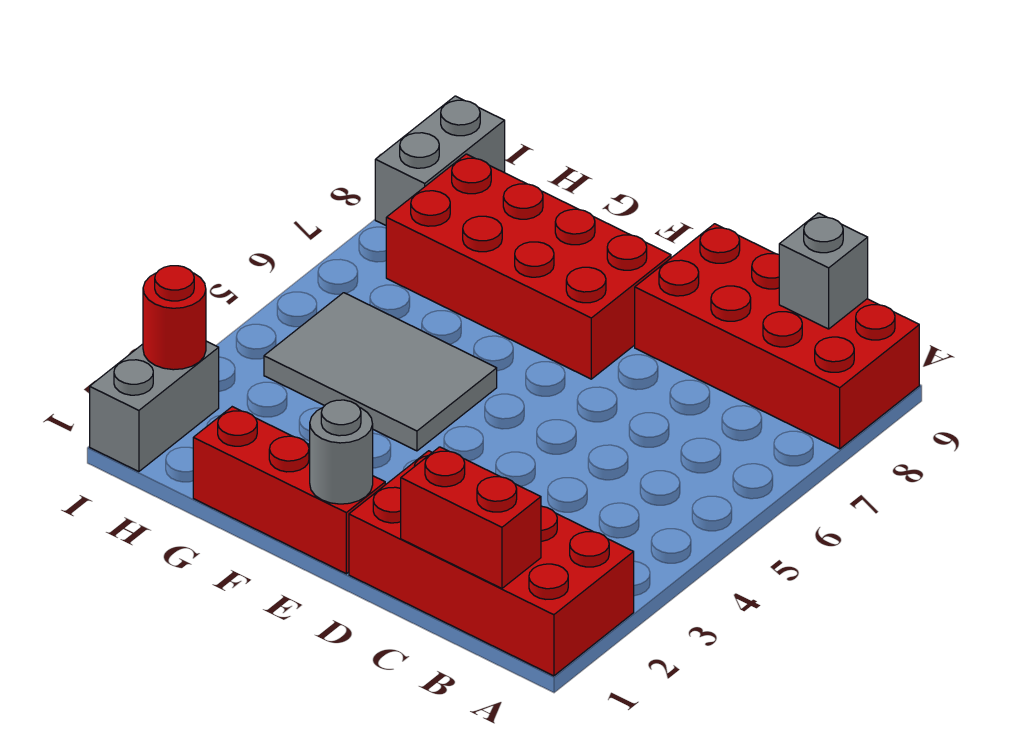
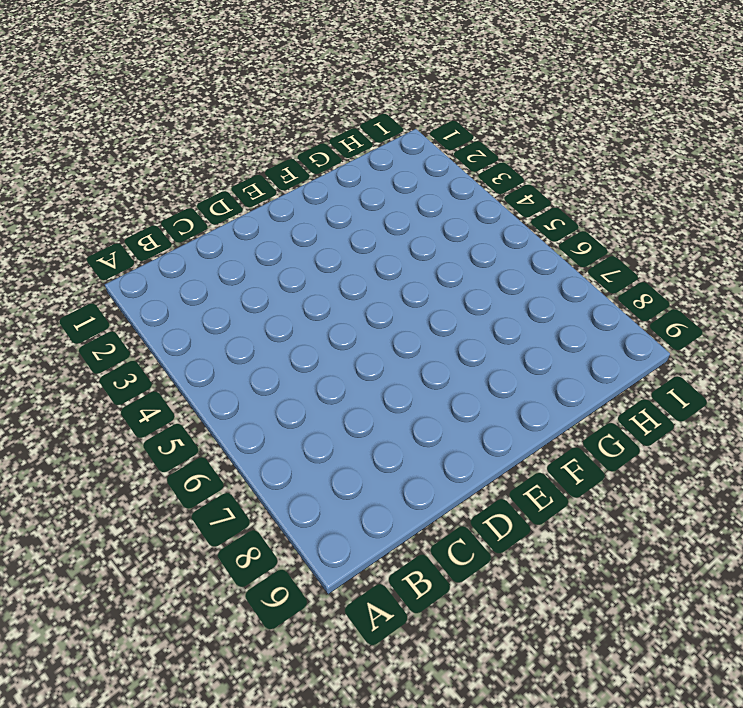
none -> red brick A1:D2 level 1
none -> red brick A8:D9 level 1

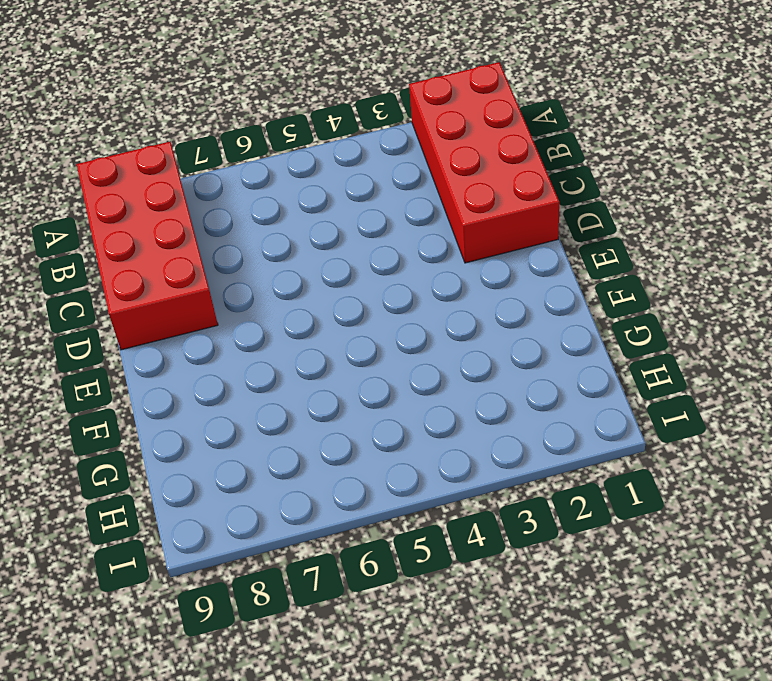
none -> red brick E1:G1 level 1
none -> red brick E7:H8 level 1

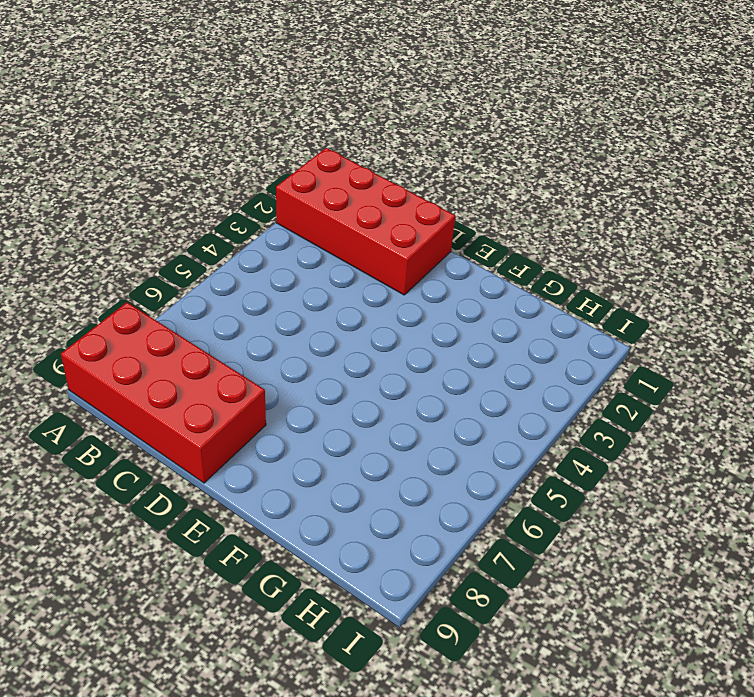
none -> red brick E1:G1 level 1
none -> red brick E7:H8 level 1

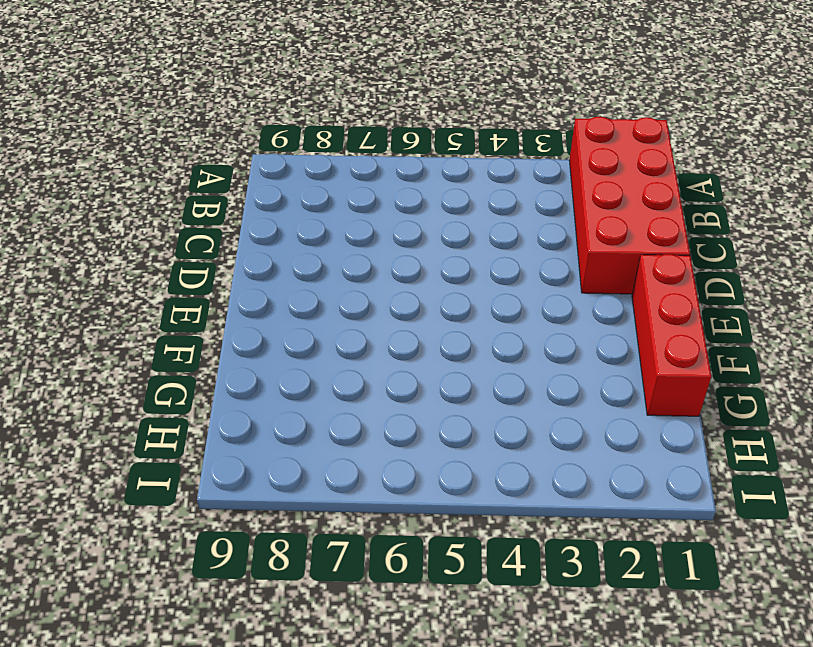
none -> red brick A8:D9 level 1
none -> red brick E7:H8 level 1

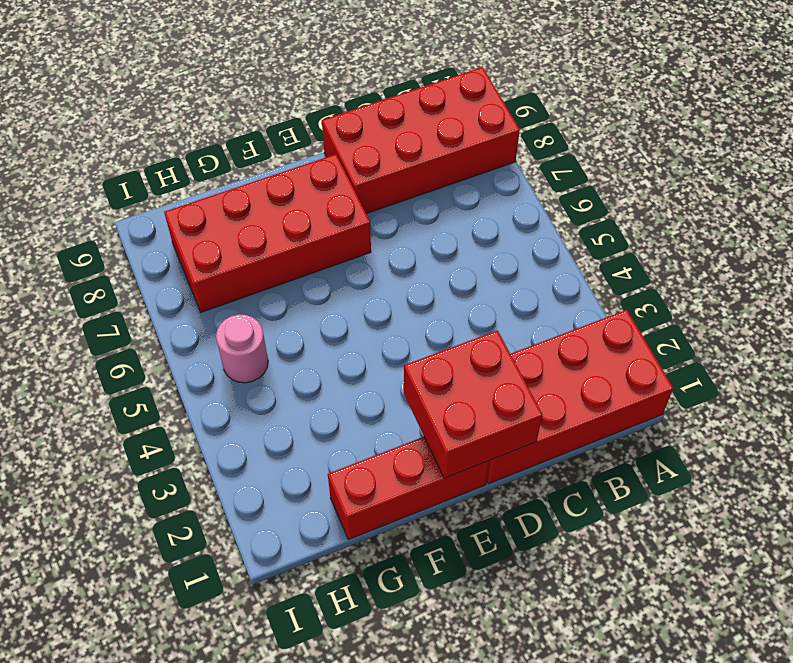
red brick D1:E2 level 2 -> grey round brick E1 level 2
pink round brick H5 level 1 -> grey tile F4:H5 level 1
none -> grey brick I1:I2 level 1
none -> grey brick I8:I9 level 1

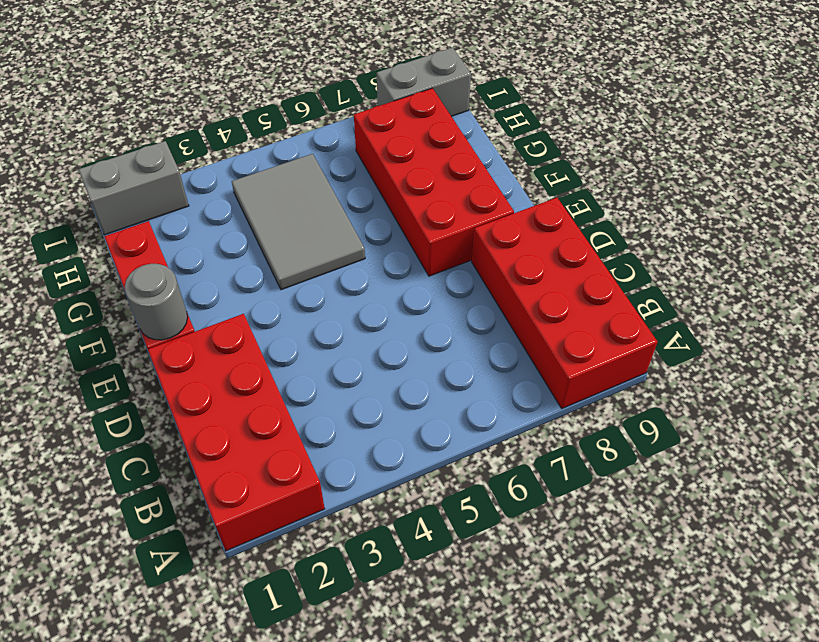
none -> red brick B1:C1 level 2
none -> grey brick B9 level 2

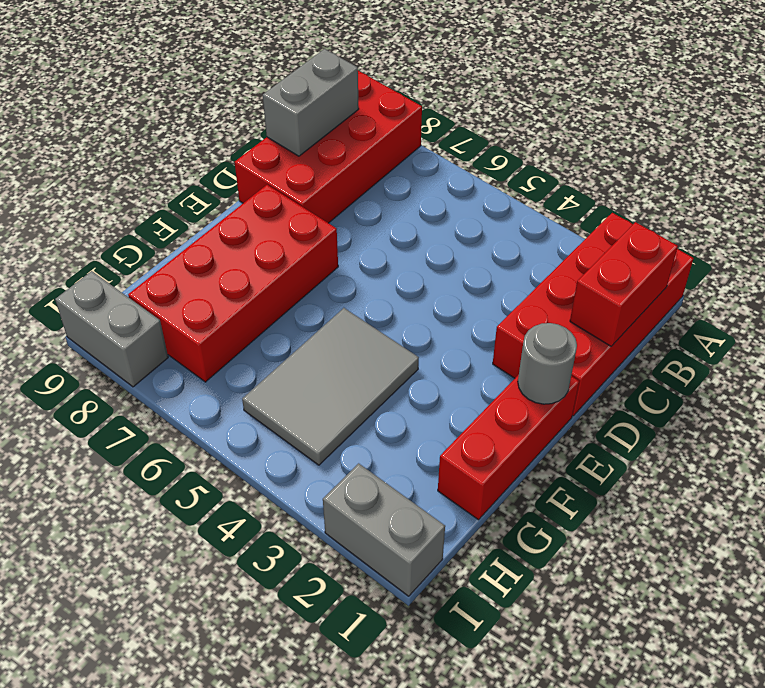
grey brick B9:C9 level 2 -> grey brick B9 level 2
none -> red round brick I2 level 2

